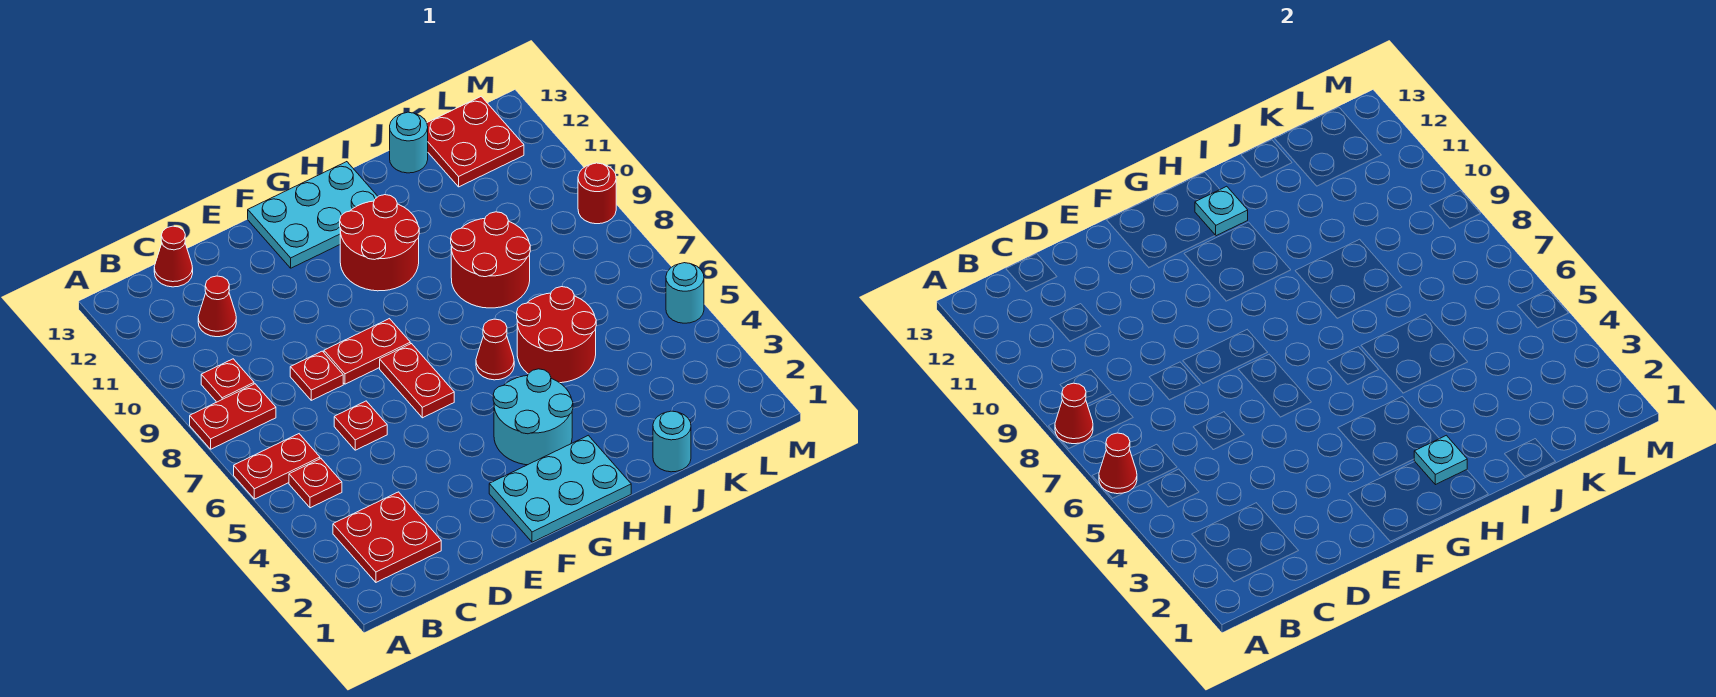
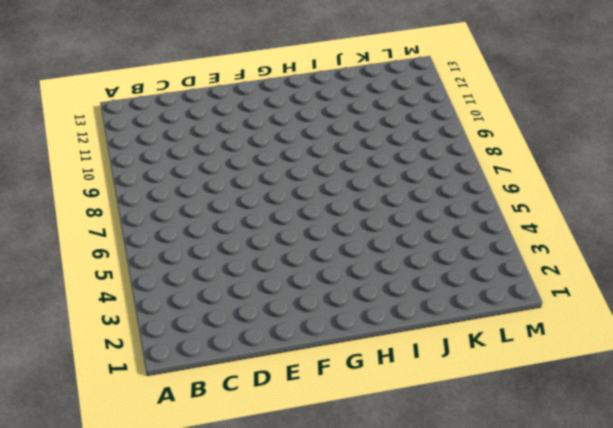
none -> red plate A6:B6 level 1
none -> red plate A8:B8 level 1
none -> red plate B2:C3 level 1

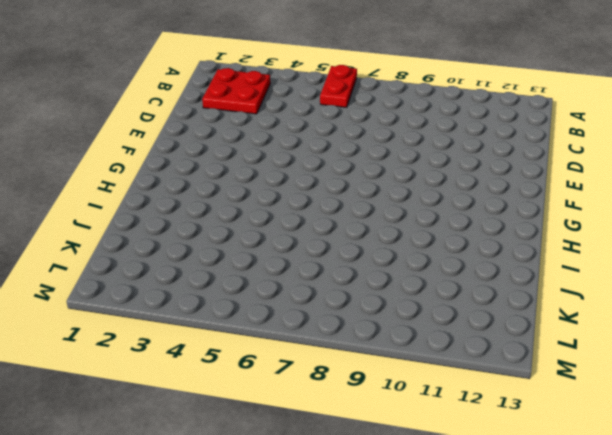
none -> red plate A8:B8 level 1
none -> red plate B5 level 1
none -> red plate B9 level 1

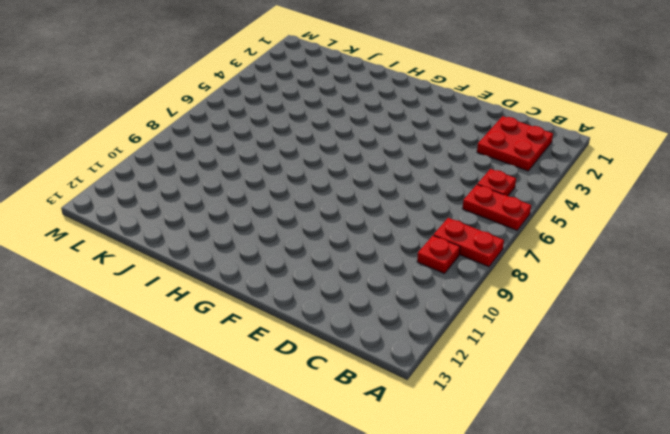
none -> red cone C11 level 1
none -> red cone C13 level 1
none -> red plate D6 level 1

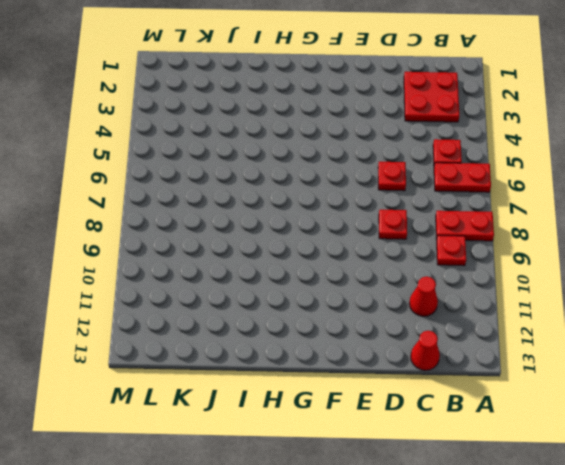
none -> red plate E8:F8 level 1
none -> cyan plate F1:H2 level 1
none -> red plate F6:F7 level 1

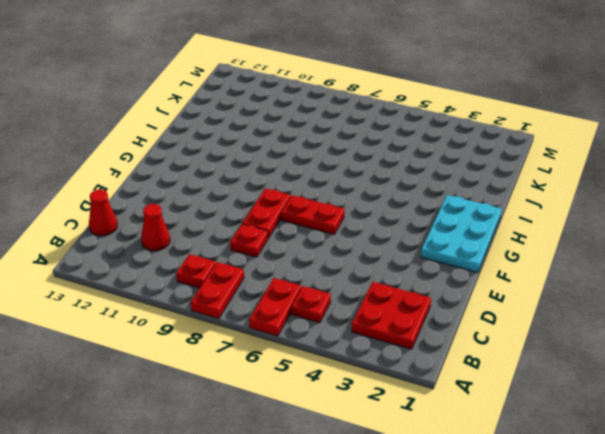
none -> red plate D6 level 1
none -> cyan plate F12:H13 level 1
none -> cyan round brick G3:H4 level 1

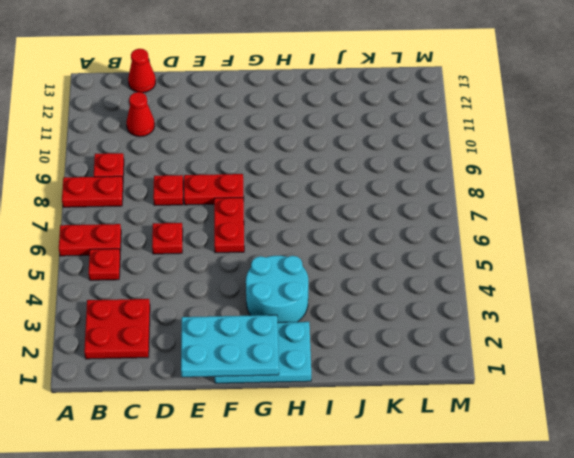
cyan plate E1:G2 level 2 -> cyan plate F12:H13 level 1
none -> red round brick G10:H11 level 1
none -> red cone H6 level 1
none -> red round brick I5:J6 level 1

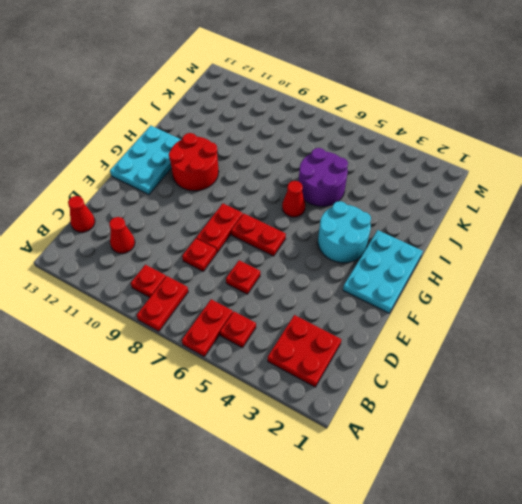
purple round brick I5:J6 level 1 -> red round brick I5:J6 level 1
none -> red round brick I8:J9 level 1
none -> cyan round brick J1 level 1
none -> cyan round brick J13 level 1

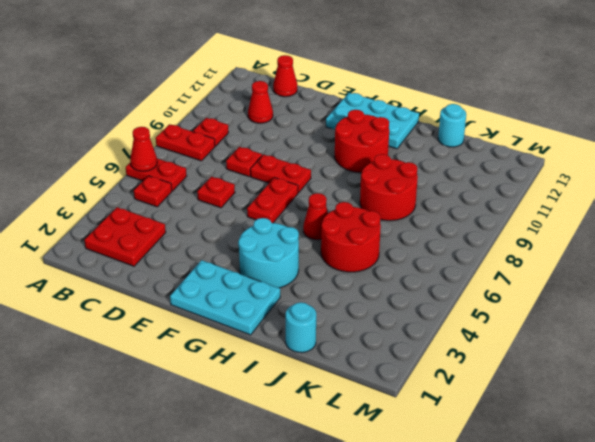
none -> red plate K12:L13 level 1
none -> cyan round brick M5 level 1
none -> red round brick M9 level 1

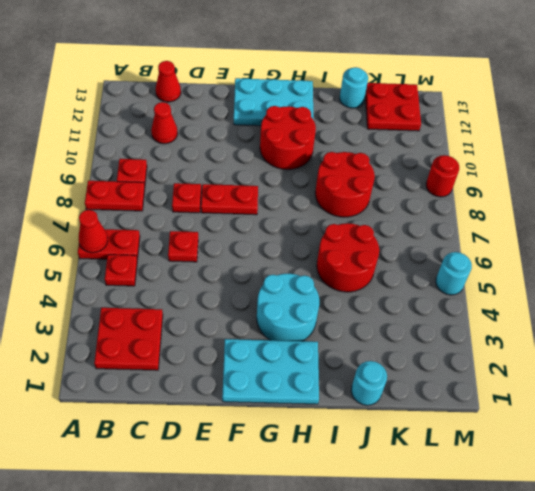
none -> red plate F6:F7 level 1
none -> red cone H6 level 1
none -> red cone A8 level 2

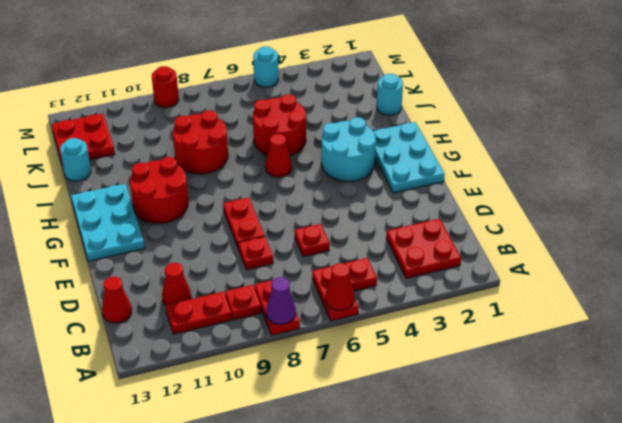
purple cone A8 level 2 -> red cone A8 level 2
red plate B10:B11 level 1 -> red plate F6:F7 level 1
none -> cyan plate H2 level 2
none -> cyan plate H12 level 2

